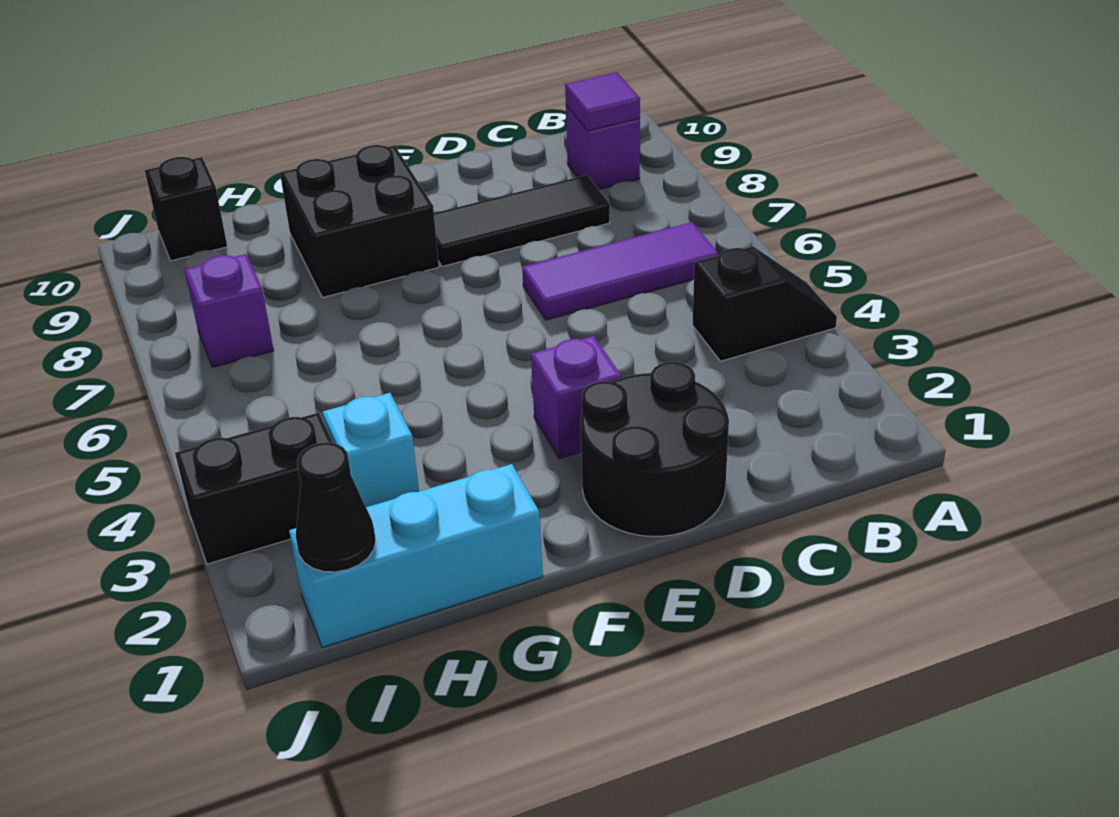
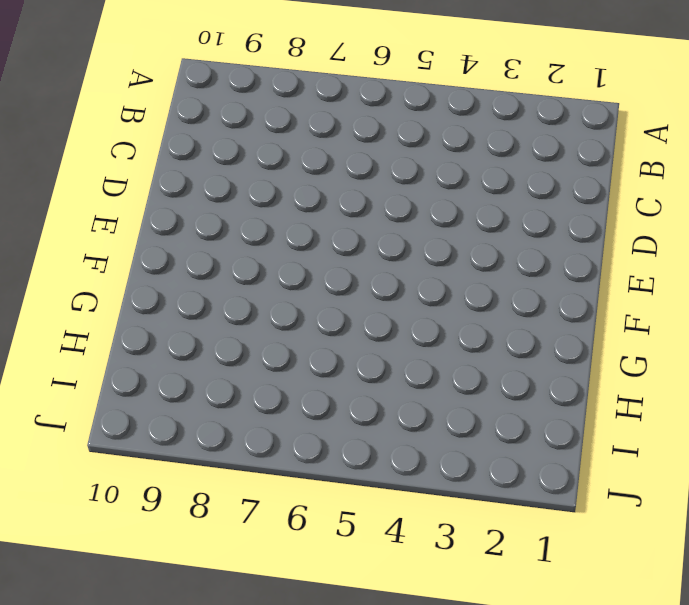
none -> black slope A4:B4 level 1 top B
none -> purple tile B6:D6 level 1
none -> purple brick B9 level 1

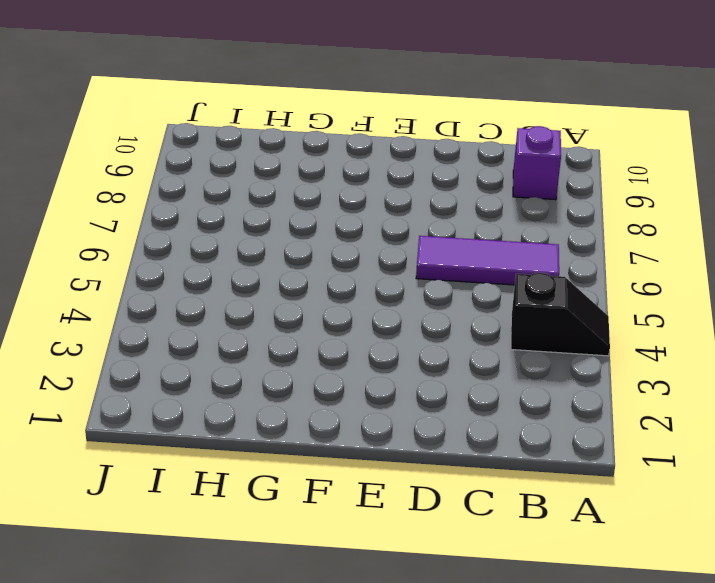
none -> black tile C8:E8 level 1
none -> black round brick D1:E2 level 1
none -> purple brick E3 level 1

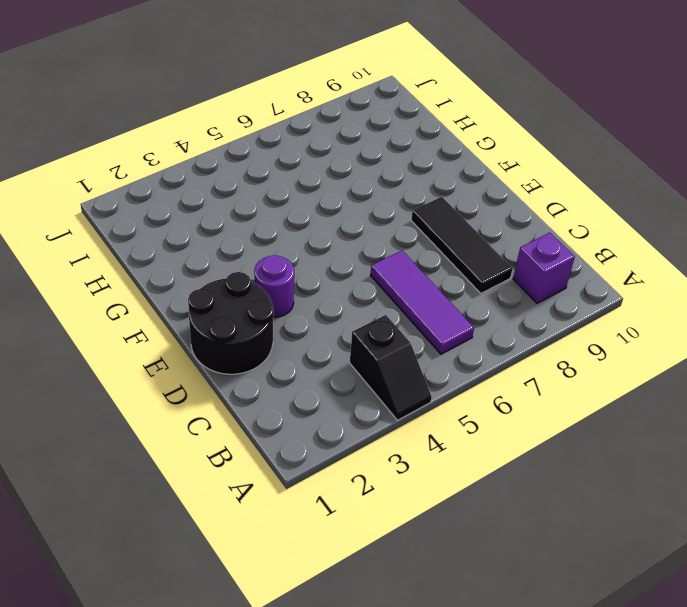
purple round brick E3 level 1 -> purple brick E3 level 1
none -> black brick F8:G9 level 1
none -> cyan brick G1:I1 level 1
none -> cyan brick H3 level 1

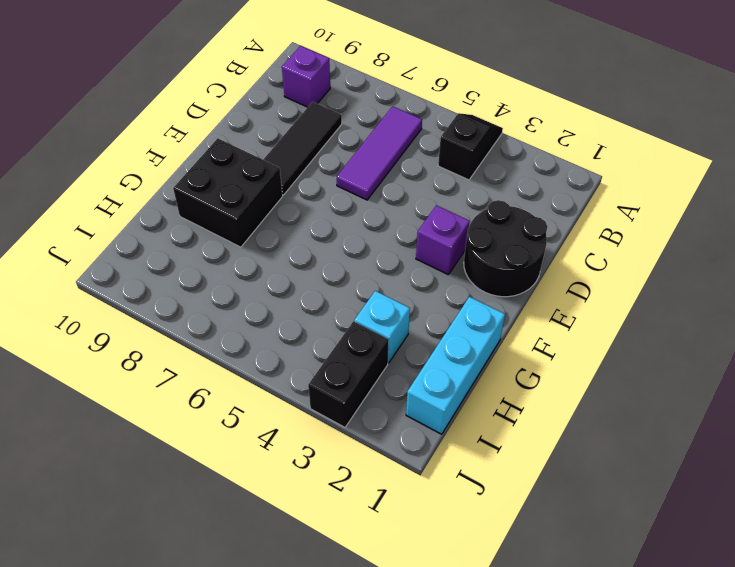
none -> purple brick I7 level 1
none -> black brick I10 level 1
none -> purple tile B9 level 2

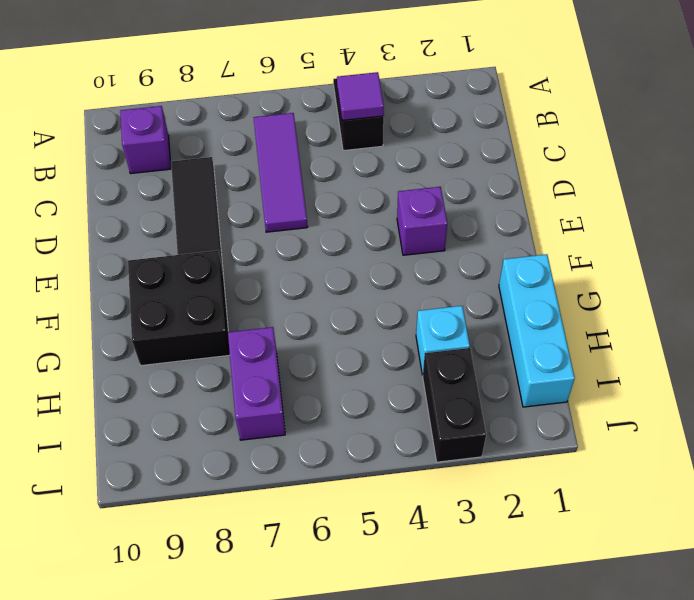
purple tile B4 level 2 -> purple tile B9 level 2
purple brick H7:I7 level 1 -> purple brick I7 level 1
none -> black round brick D1:E2 level 1
none -> black brick I10 level 1
none -> black cone I1 level 2

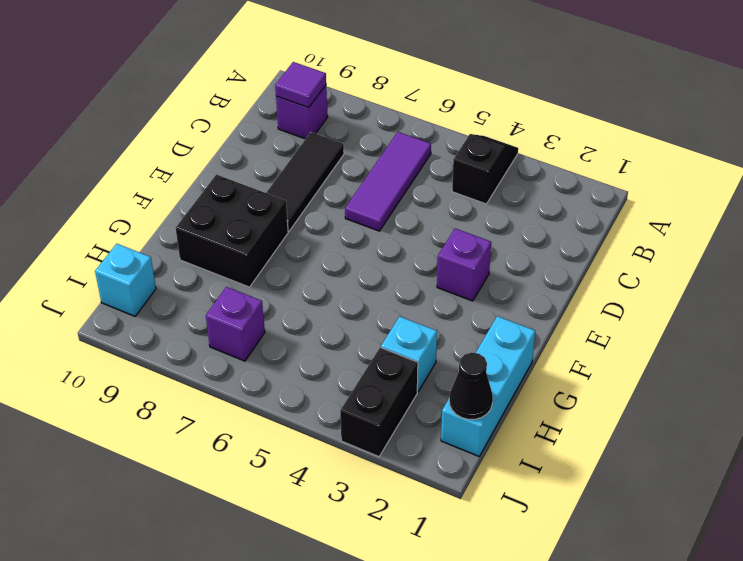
cyan brick I10 level 1 -> black brick I10 level 1
none -> black round brick D1:E2 level 1

